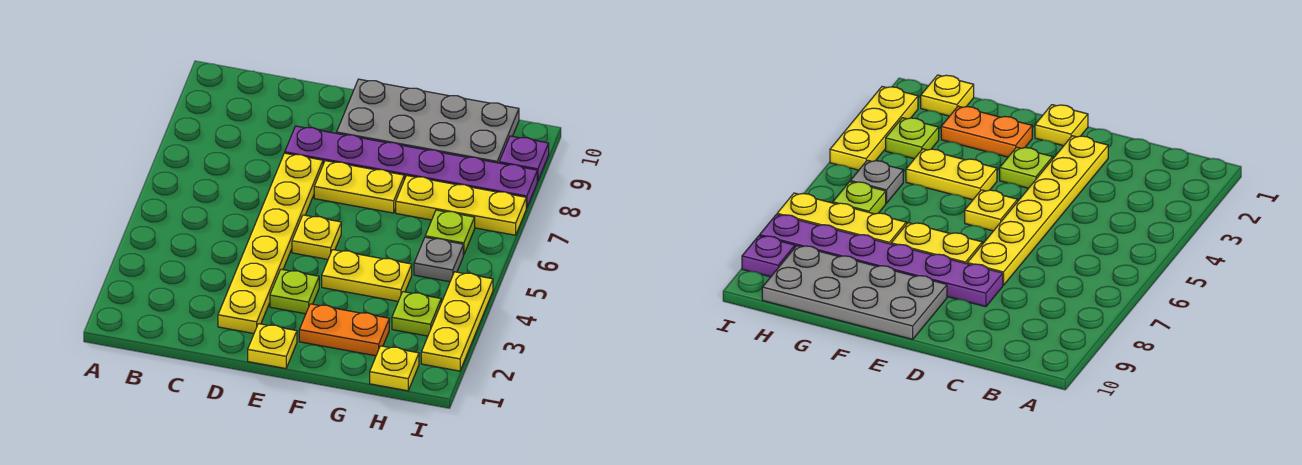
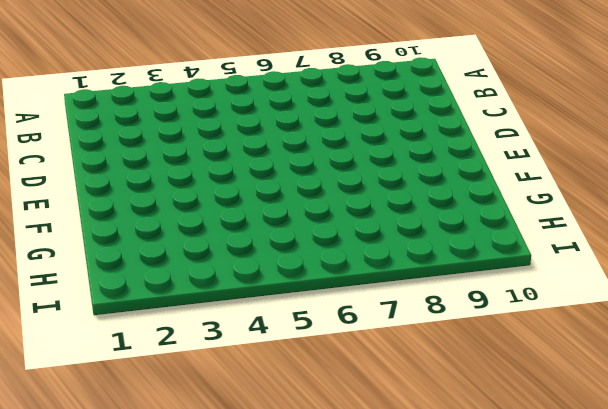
none -> yellow plate D2:D7 level 1
none -> purple plate D8:I8 level 1
none -> yellow plate E1 level 1

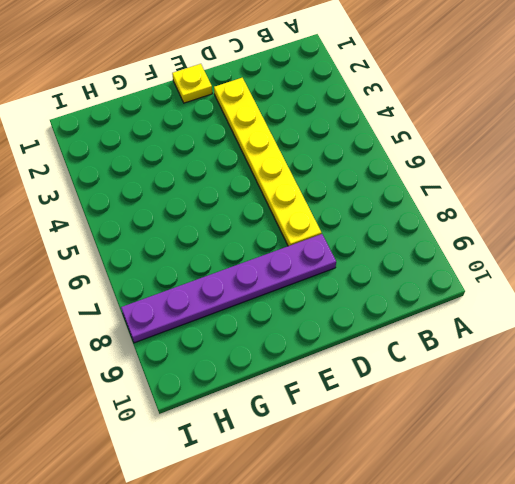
none -> lime plate E3 level 1
none -> yellow plate E5 level 1
none -> yellow plate E7:F7 level 1

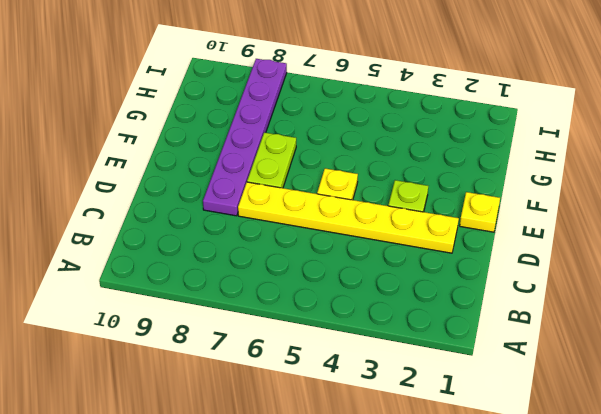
lime plate E7:F7 level 1 -> yellow plate E7:F7 level 1
none -> grey plate E9:H10 level 1
none -> orange plate F2:G2 level 1
none -> yellow plate F4:G4 level 1

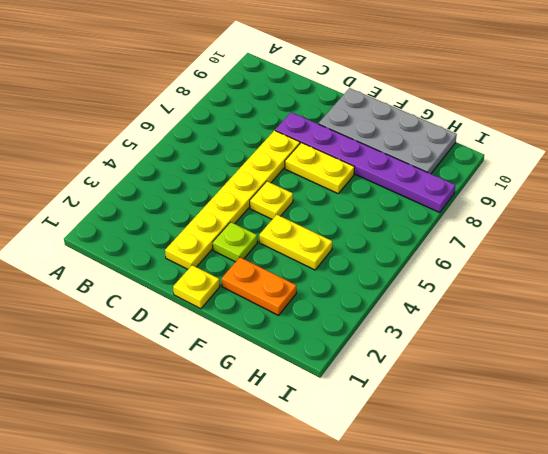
none -> yellow plate G7:I7 level 1
none -> yellow plate H1 level 1
none -> lime plate H3 level 1

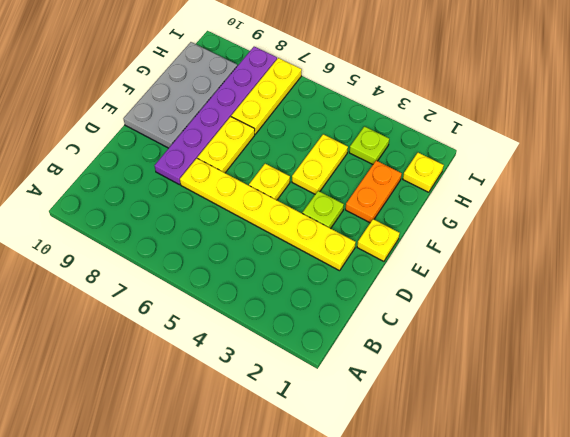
none -> grey plate H5 level 1
none -> lime plate H6 level 1
none -> yellow plate I2:I4 level 1

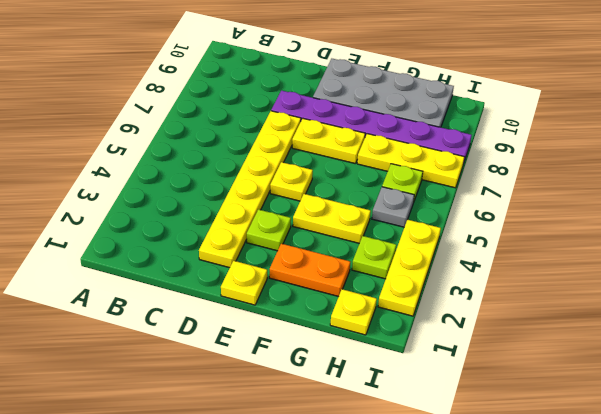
none -> purple plate I9 level 1

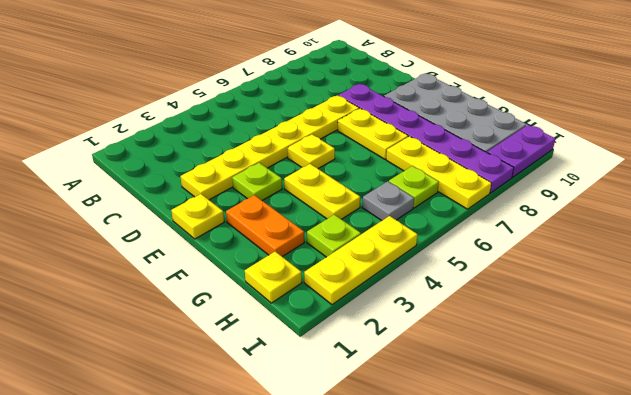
purple plate I9:I10 level 1 -> purple plate I9 level 1

